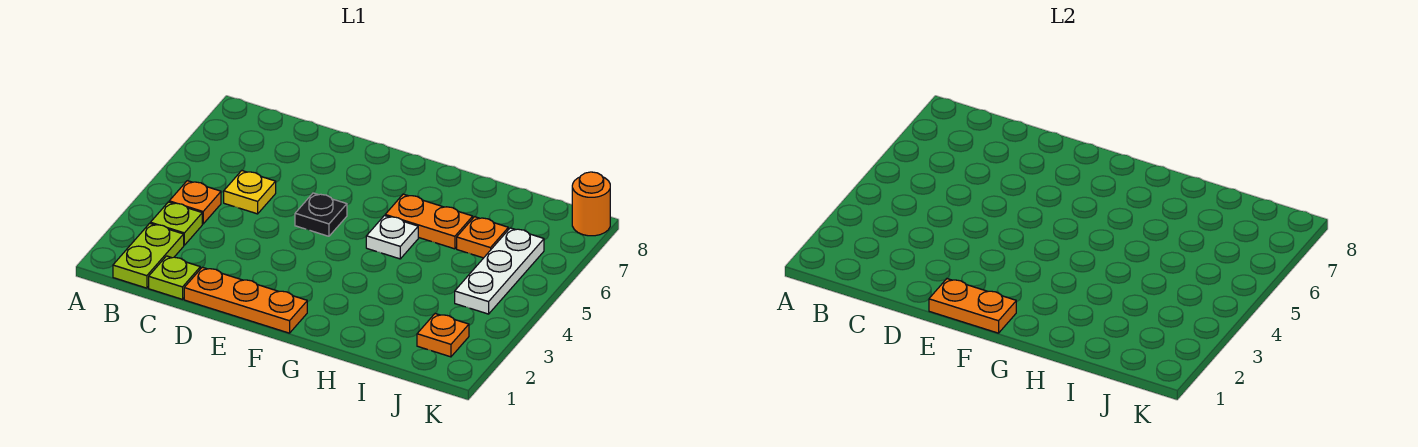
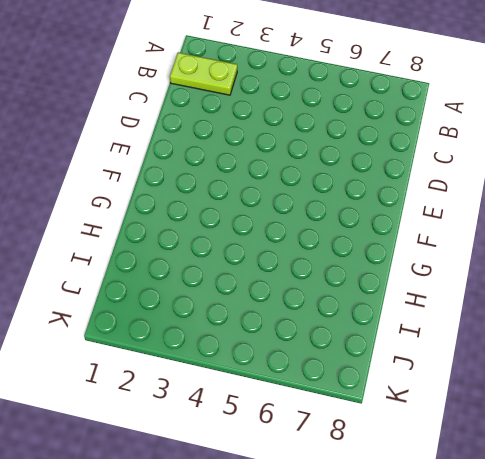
none -> lime plate B3 level 1
none -> orange plate B4 level 1
none -> lime plate C1 level 1

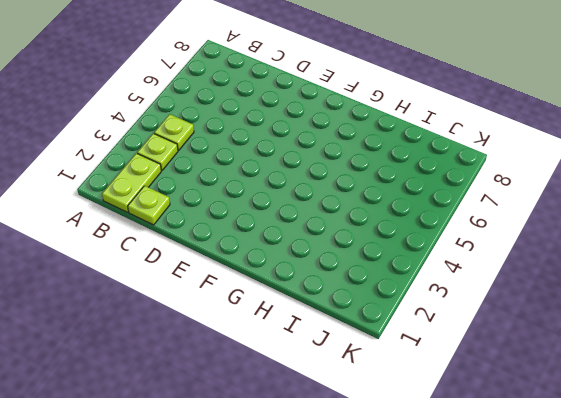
lime plate B4 level 1 -> orange plate B4 level 1
none -> yellow plate C5 level 1
none -> orange plate D1:F1 level 1
none -> black plate E5 level 1

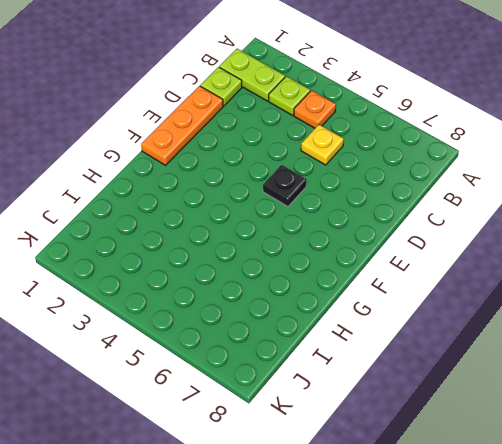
none -> white plate G5 level 1
none -> orange plate G6:H6 level 1
none -> orange plate I6 level 1

